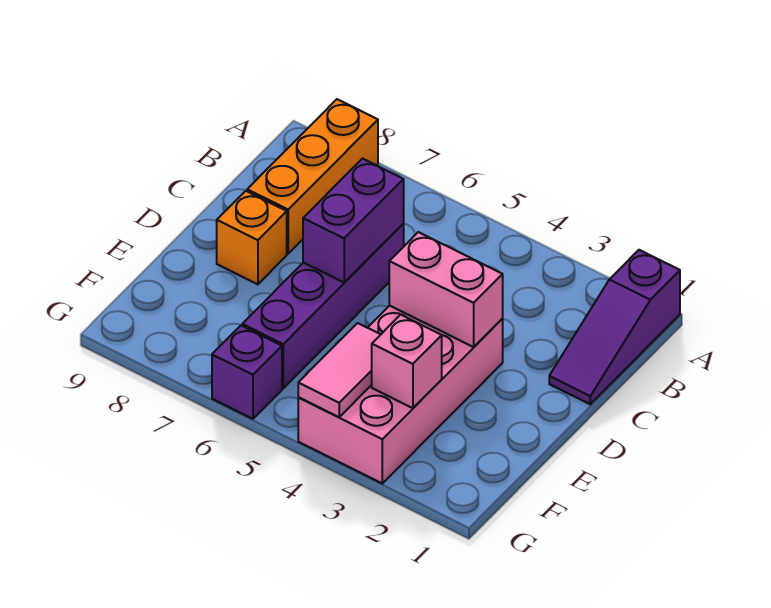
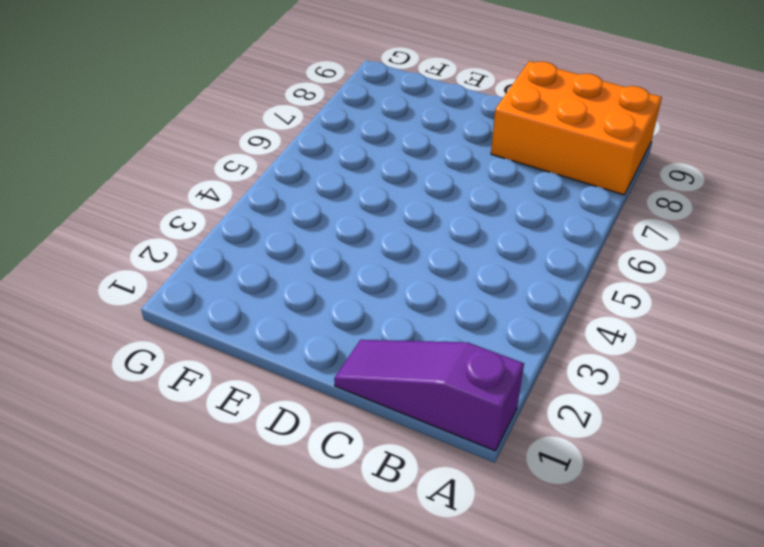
orange brick A8:C9 level 1 -> orange brick A8:C8 level 1
none -> purple brick C6:F6 level 1
none -> pink brick D3:G4 level 1

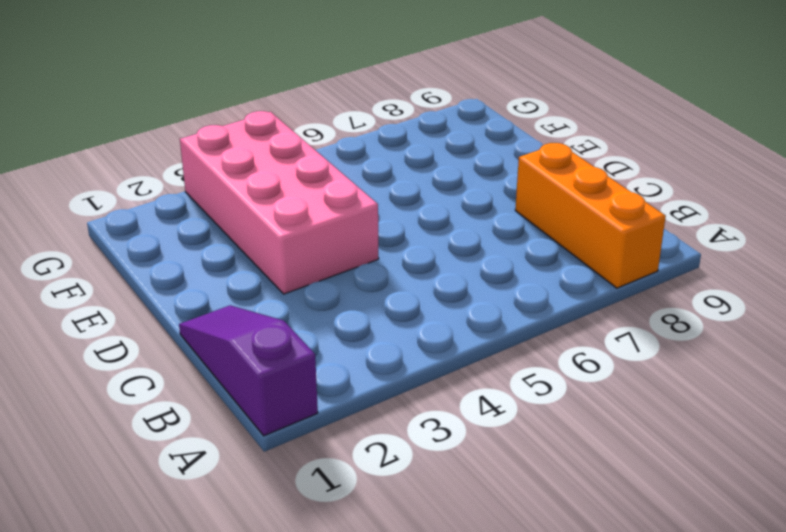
none -> purple brick C6:F6 level 1
none -> orange brick D8 level 1

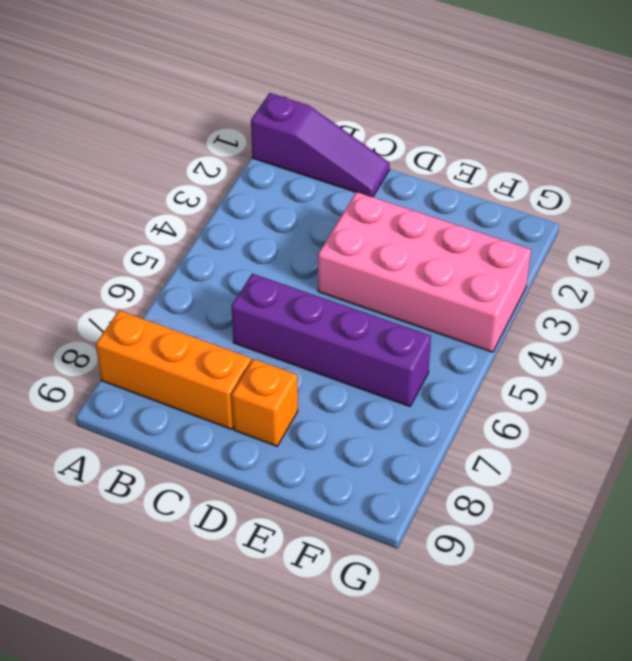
none -> purple brick G6 level 1
none -> purple brick C6:D6 level 2

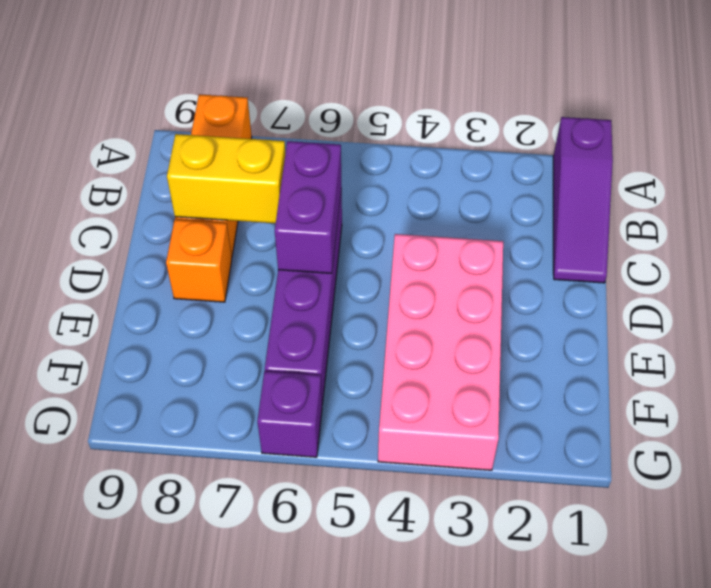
yellow brick C7:C8 level 2 -> none
none -> pink brick D3:D4 level 2
none -> pink brick F3 level 2

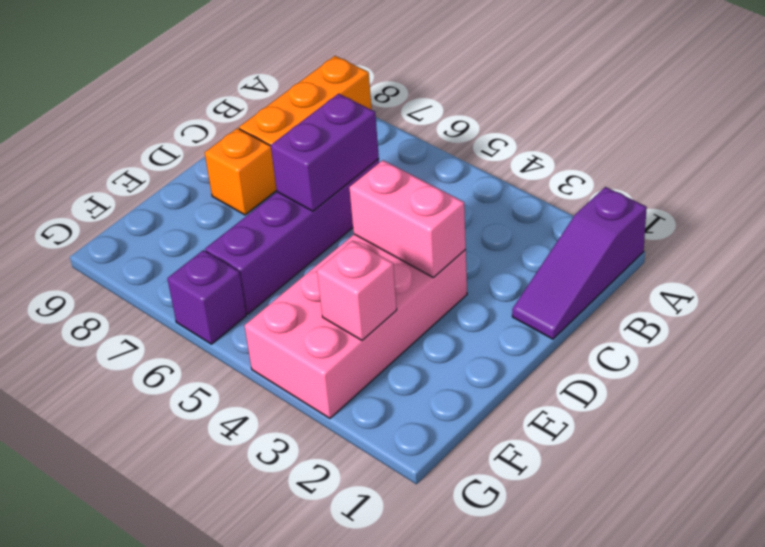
none -> pink tile F4:G4 level 2

